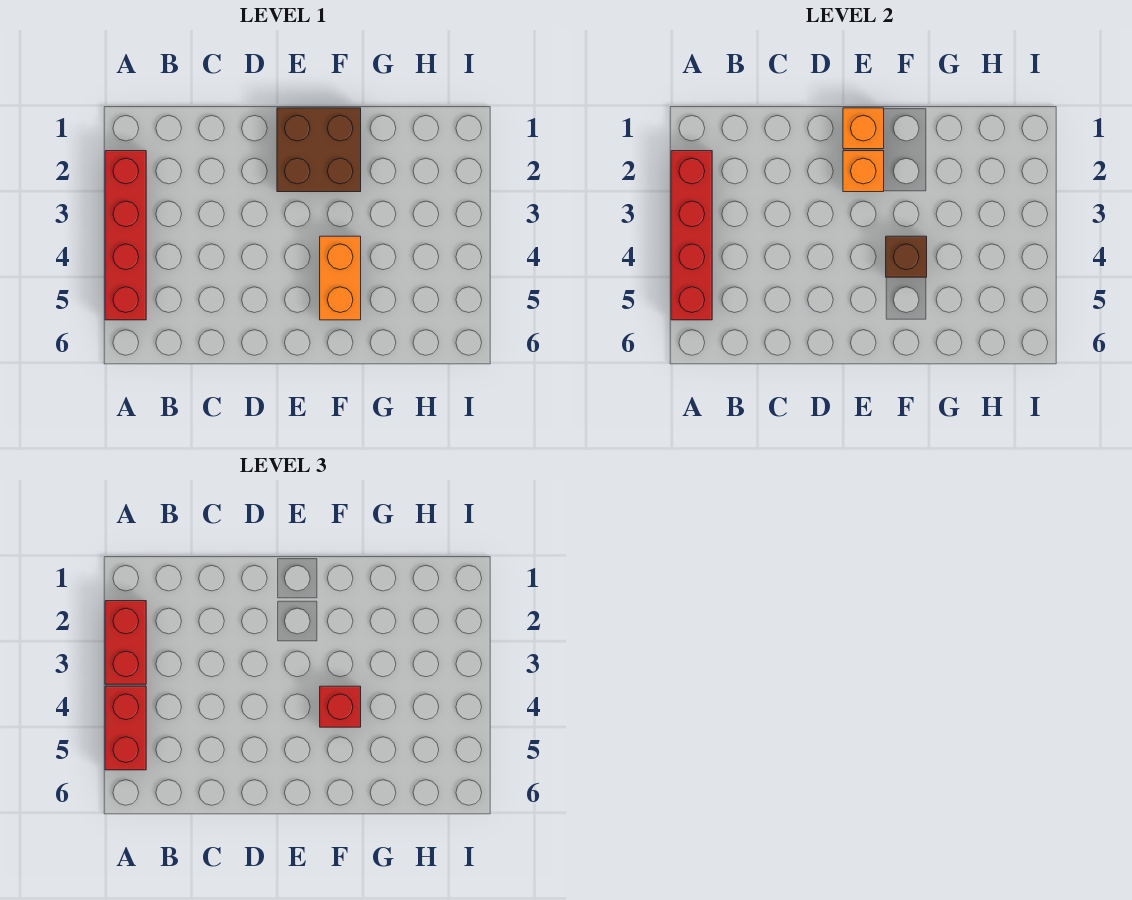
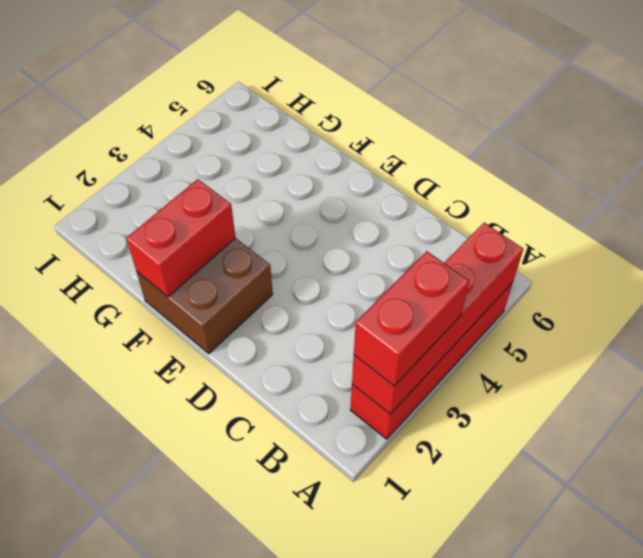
red brick F1:F2 level 2 -> red brick A4:A5 level 3
none -> orange brick F4:F5 level 1
none -> orange brick E1 level 2

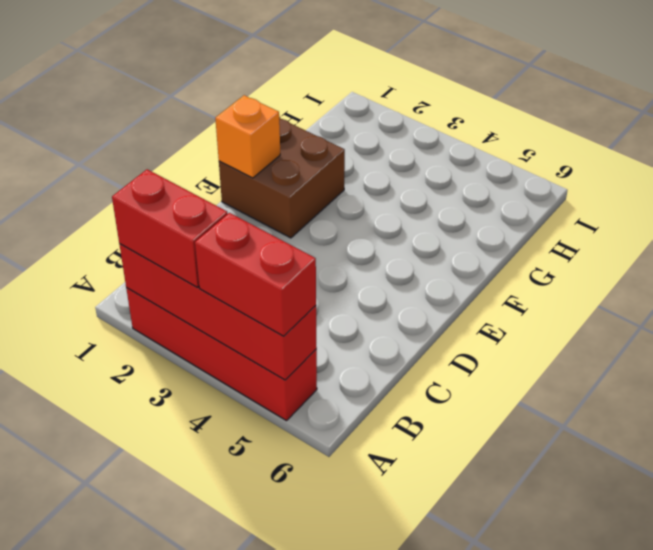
none -> orange brick F4:F5 level 1
none -> orange brick E2 level 2

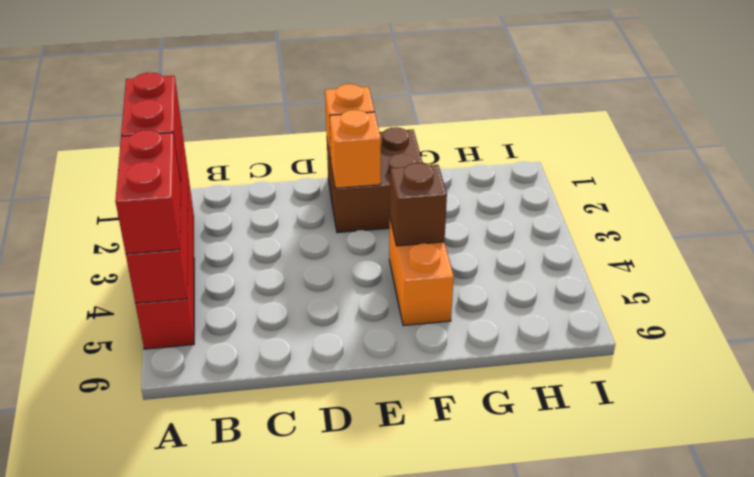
none -> red brick F4 level 3

